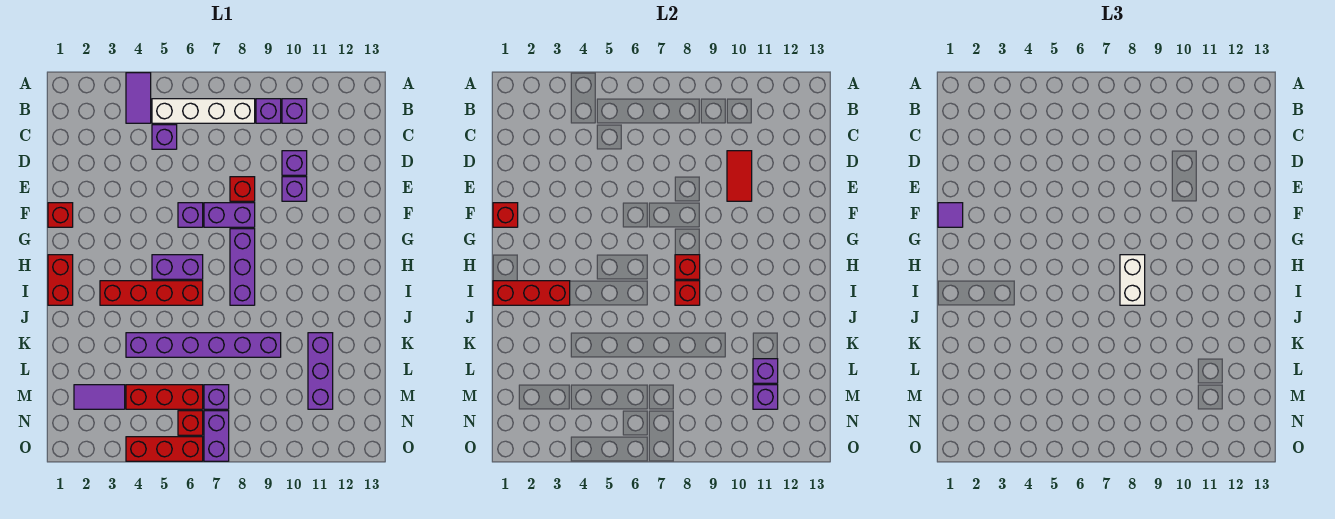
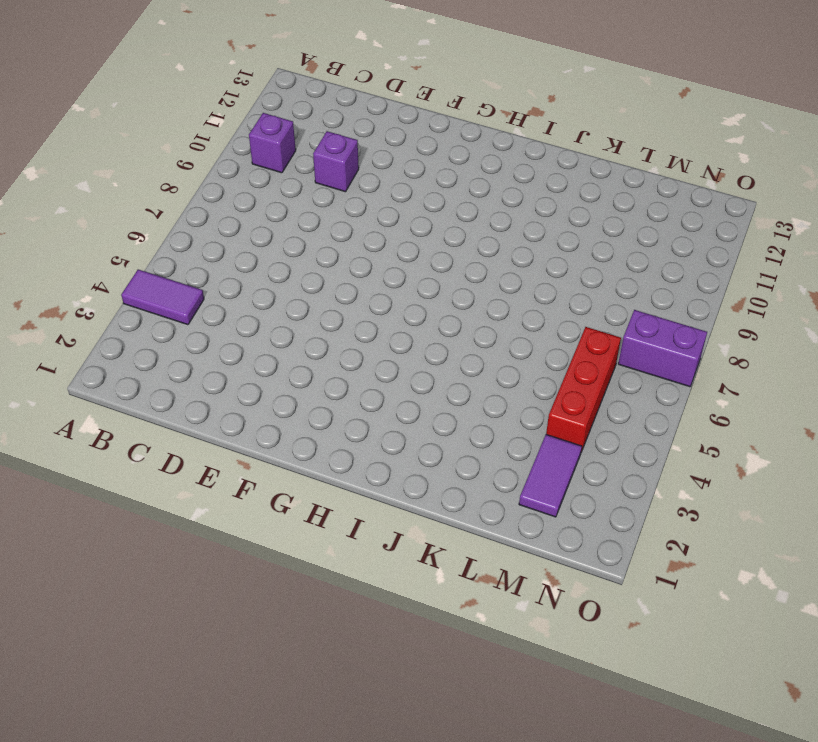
none -> white brick B5:B8 level 1
none -> purple brick B9 level 1
none -> purple brick C5 level 1
none -> red brick E8 level 1

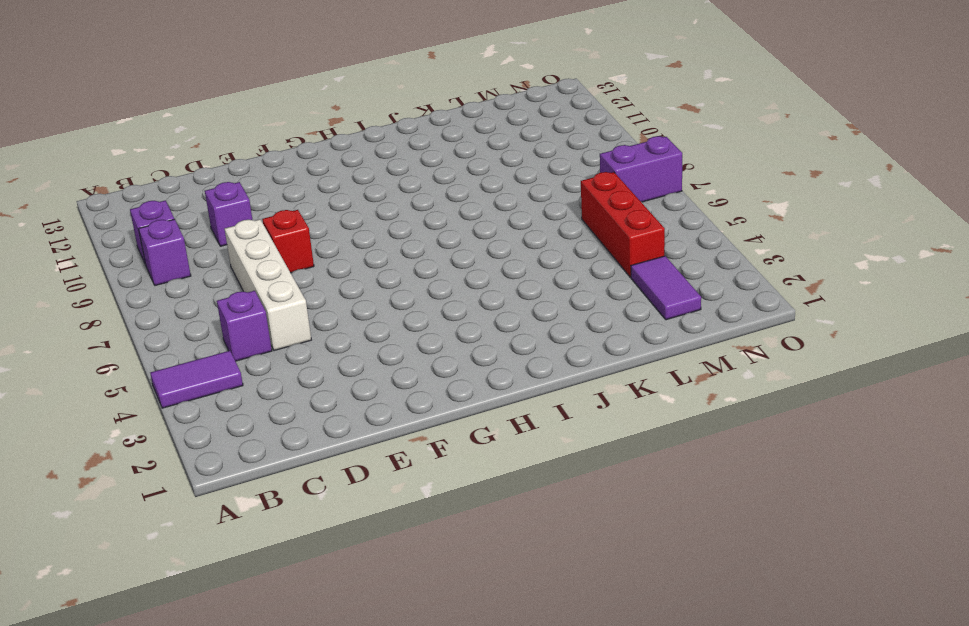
white brick D5:D8 level 1 -> white brick B5:B8 level 1
none -> purple brick E10 level 1
none -> red brick F1 level 1
none -> purple brick F6 level 1
none -> purple brick F7:F8 level 1

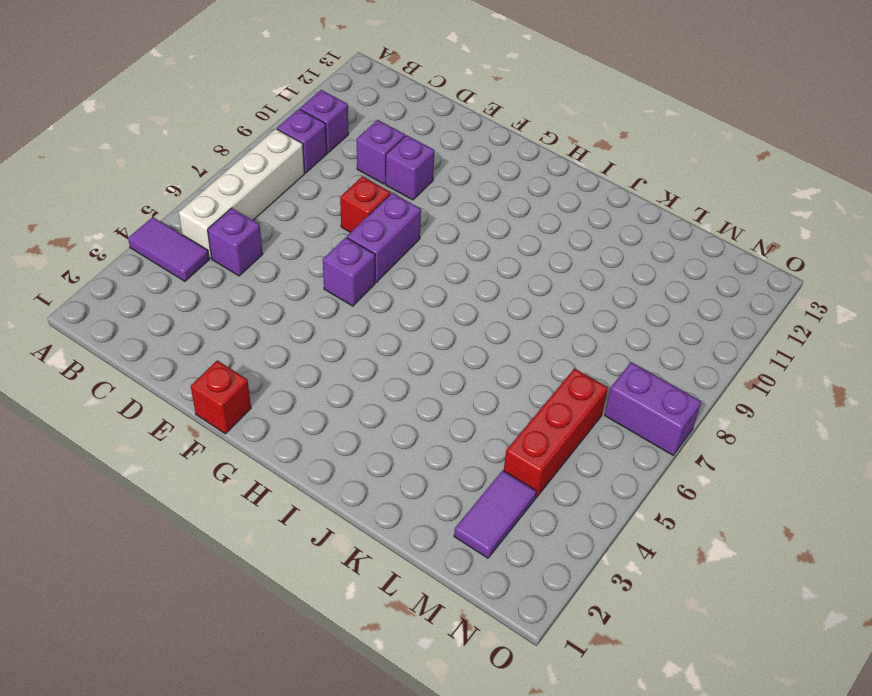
none -> purple brick G8:I8 level 1
none -> red brick H1:I1 level 1
none -> purple brick H5:H6 level 1
none -> red brick I3:I6 level 1

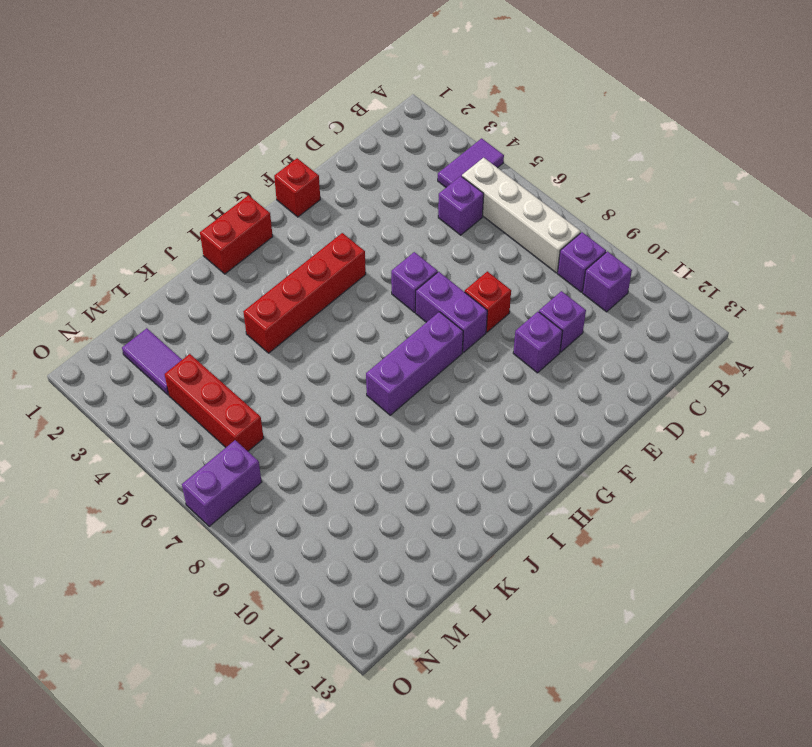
red brick G4:J4 level 1 -> red brick I3:I6 level 1
none -> purple brick H5:H6 level 1
none -> purple brick K4:K9 level 1
none -> purple brick K11:M11 level 1
none -> purple brick M7 level 1

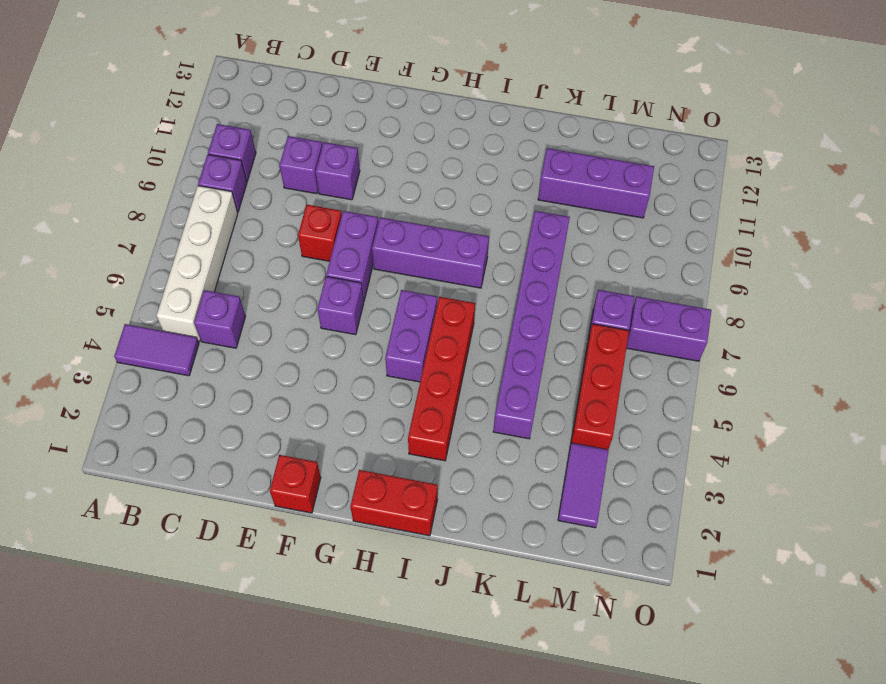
none -> red brick N6 level 1
none -> red brick O4:O6 level 1
none -> red tile D10:E10 level 2
none -> red brick F1 level 2

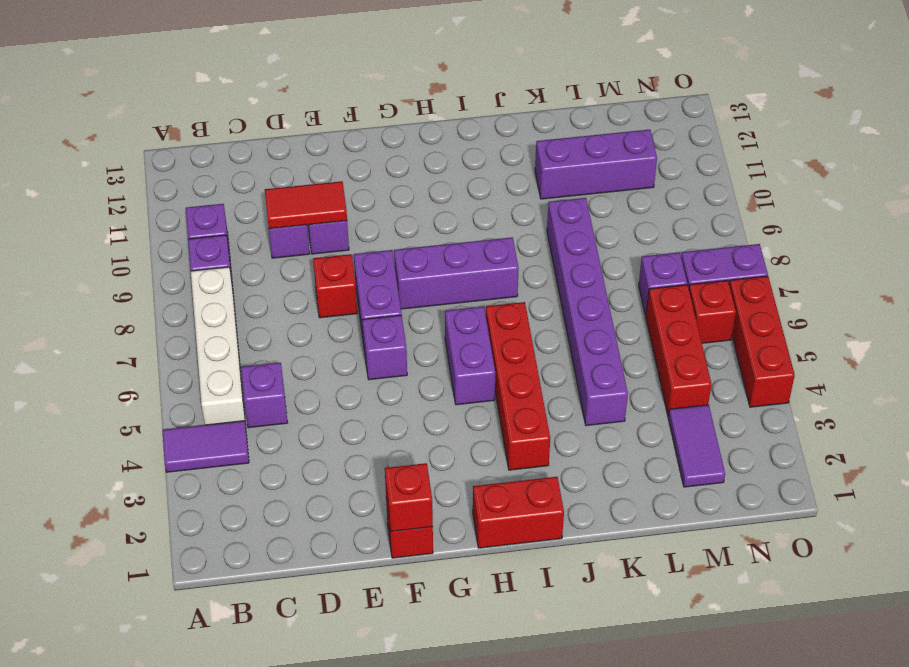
none -> red brick H8 level 2
none -> red brick I1:I3 level 2
none -> red brick I8 level 2
none -> purple brick L11 level 2

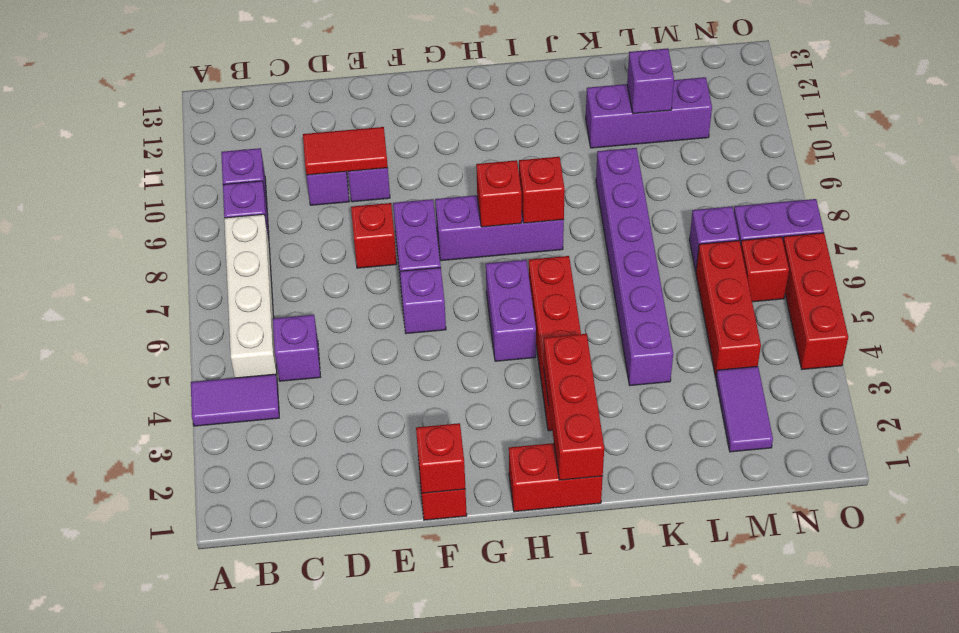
none -> purple brick M11 level 2
none -> purple tile F1 level 3
none -> white brick H8:I8 level 3

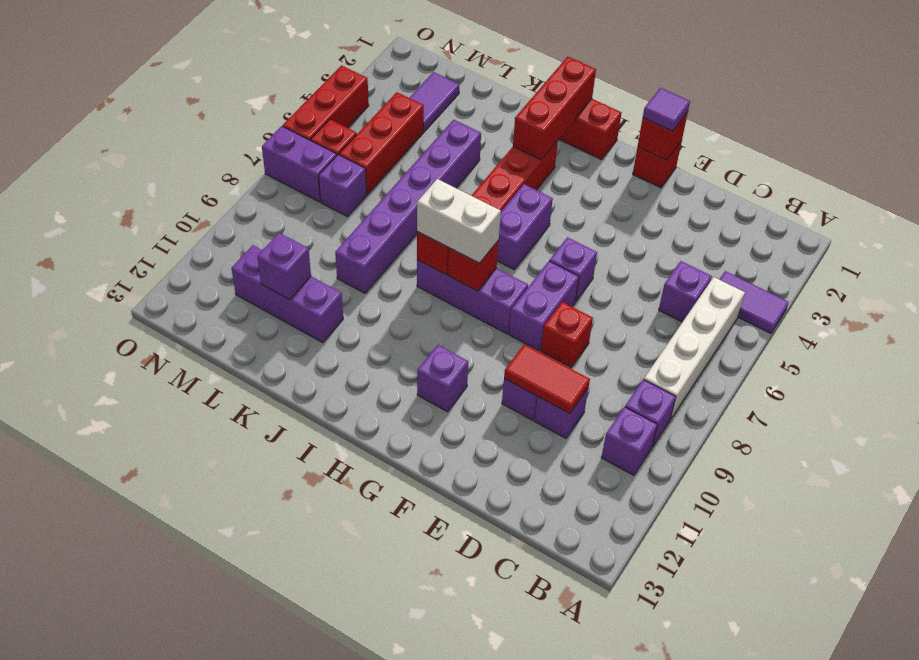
purple brick G11 level 1 -> purple brick M11 level 2

